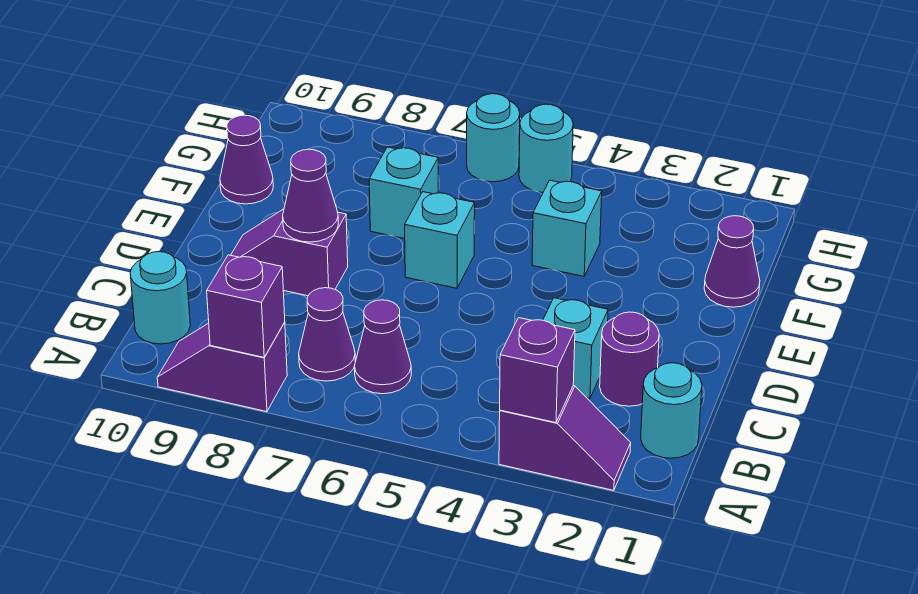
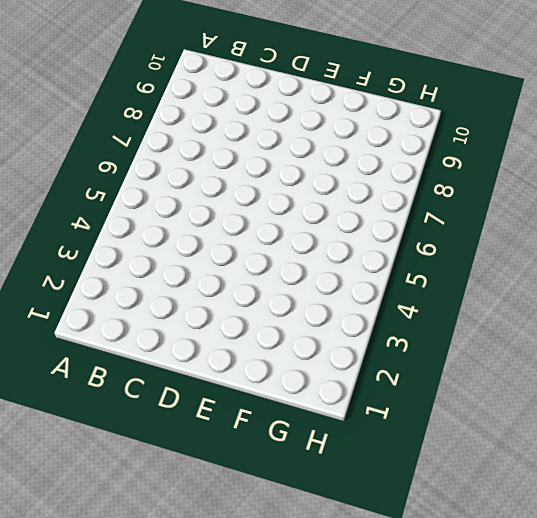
none -> purple slope A2:A3 level 1 top 3
none -> purple slope A8:A9 level 1 top 8
none -> cyan round brick B1 level 1

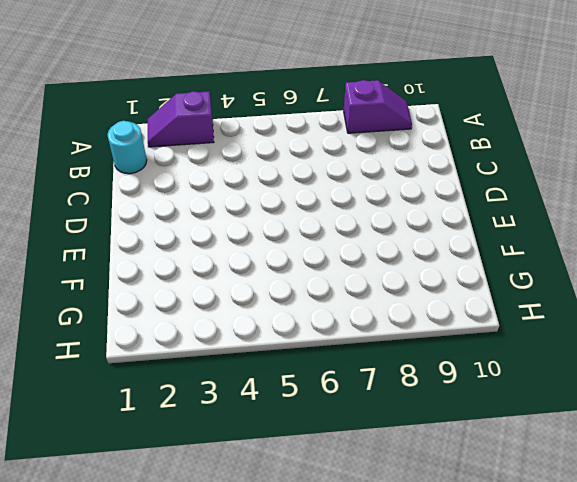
none -> purple cone B6 level 1
none -> purple cone B7 level 1
none -> cyan round brick B10 level 1

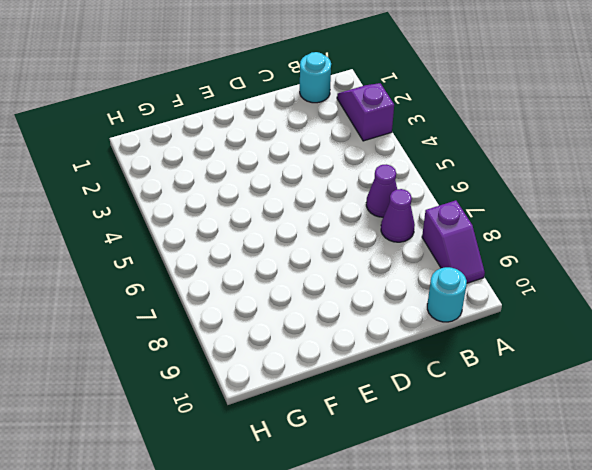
none -> purple round brick C2 level 1
none -> cyan brick C3 level 1
none -> purple slope D8:D9 level 1 top 8

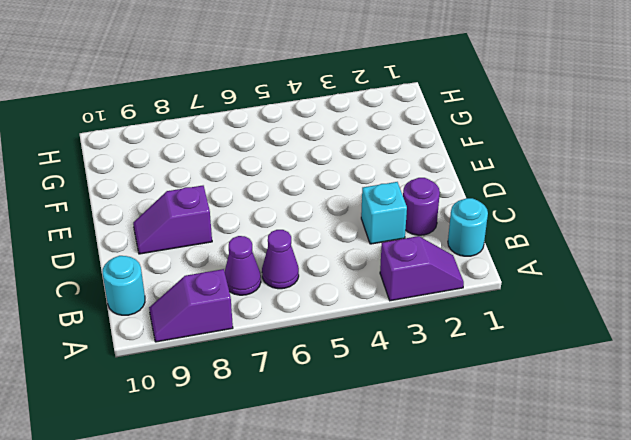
none -> cyan brick E6 level 1
none -> purple cone F1 level 1
none -> cyan brick F4 level 1

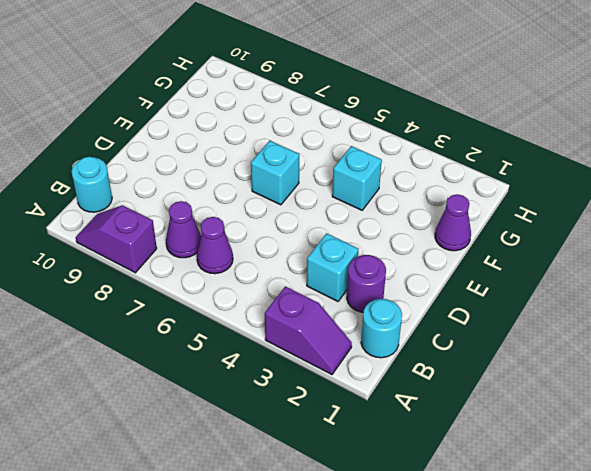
none -> purple slope D8:D9 level 1 top 8
none -> cyan brick F7 level 1
none -> purple cone F10 level 1

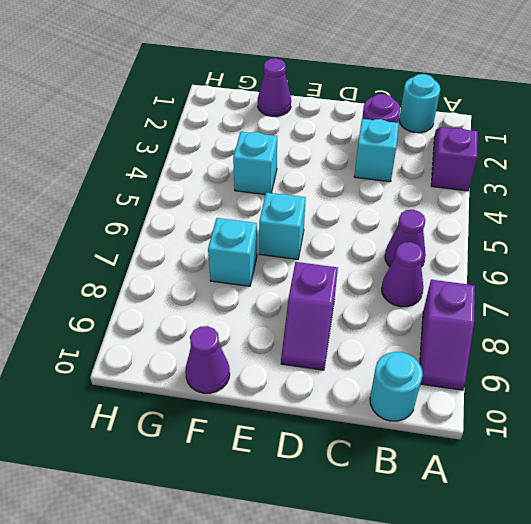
none -> cyan round brick H5 level 1
none -> cyan round brick H6 level 1
none -> purple brick A3 level 2

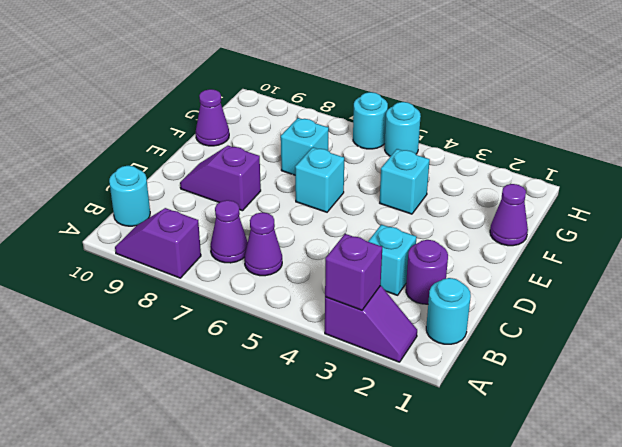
none -> purple brick A8 level 2
none -> purple cone D8 level 2

